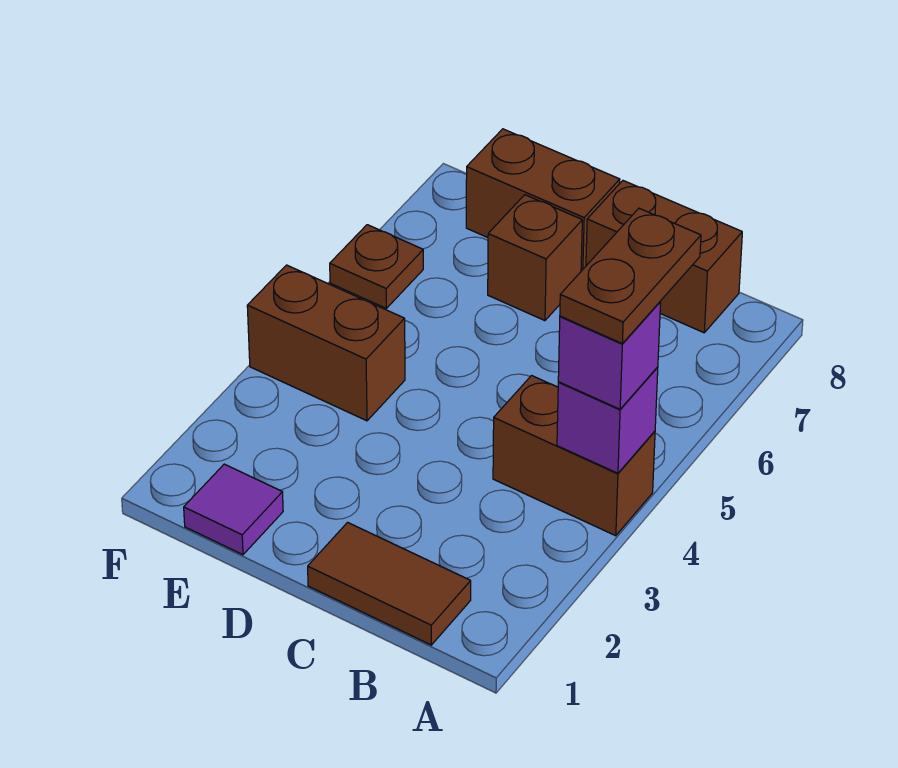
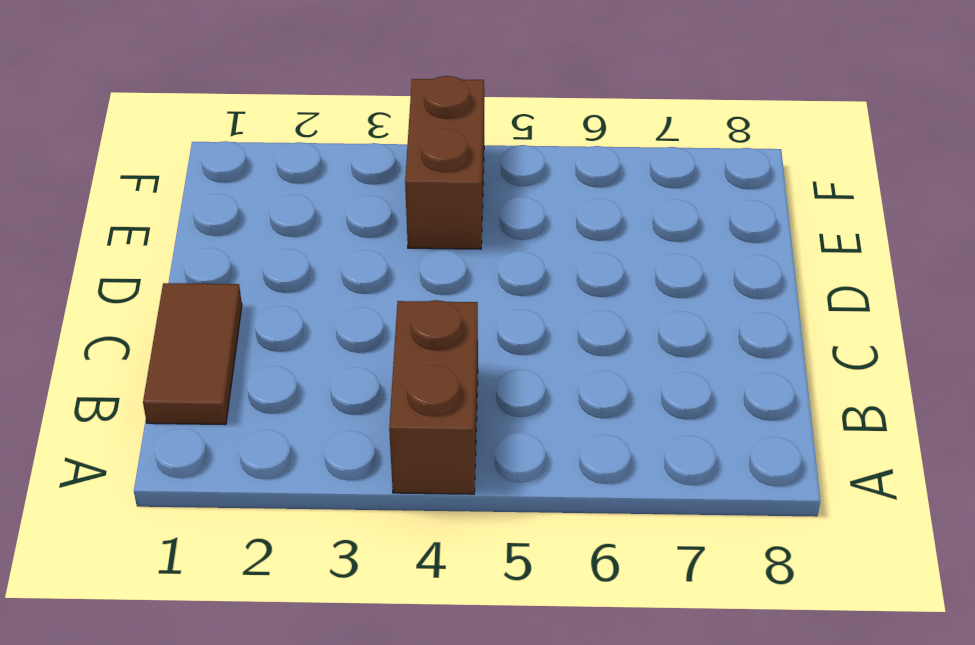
none -> brown brick B8:C8 level 1
none -> brown brick D7 level 1

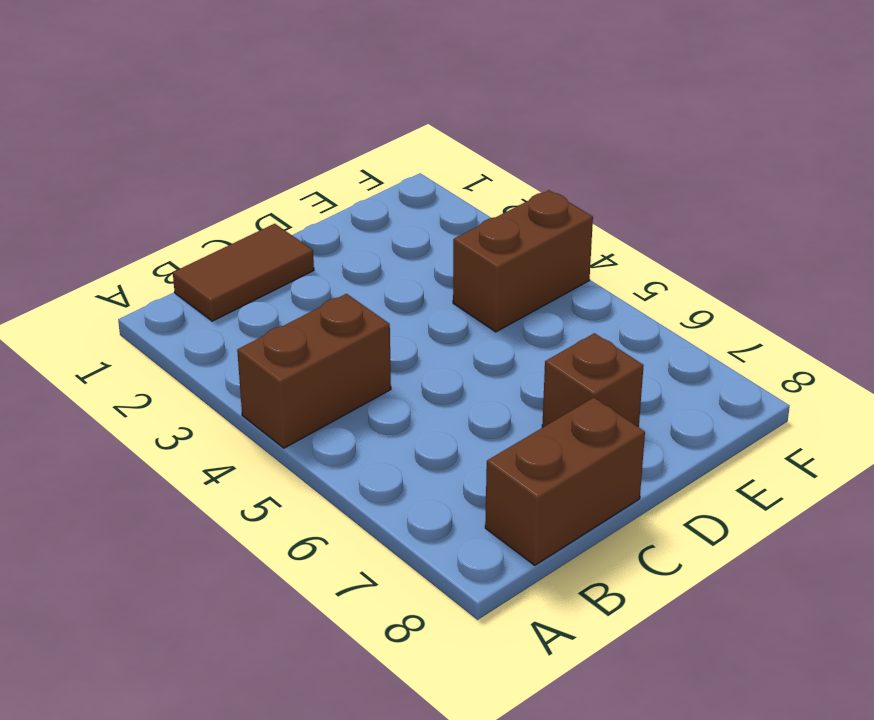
none -> brown brick D8:E8 level 1
none -> purple tile E1 level 1

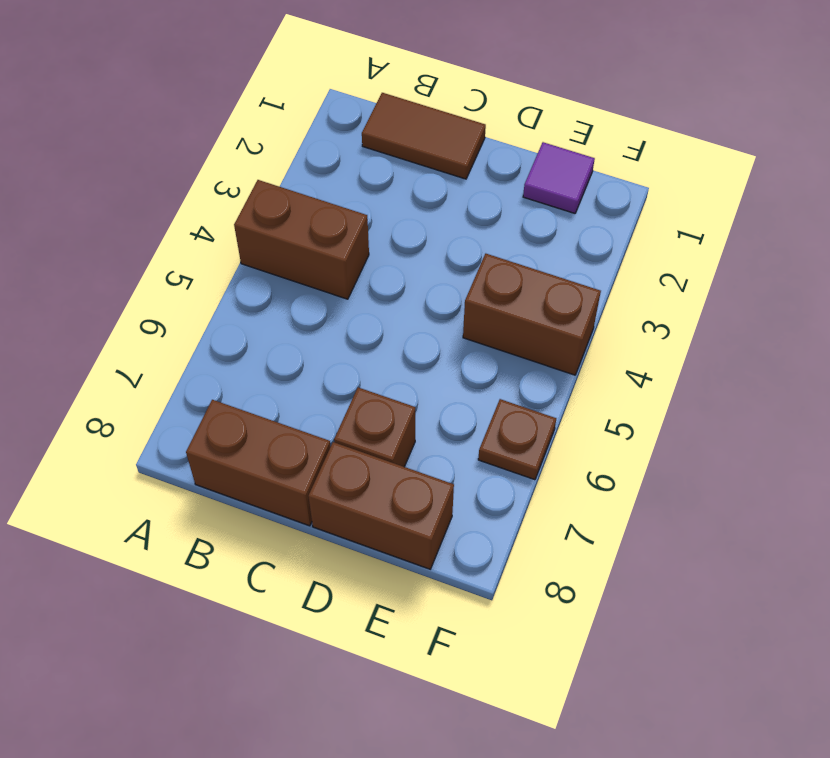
none -> purple brick A4 level 2
none -> purple brick A4 level 3

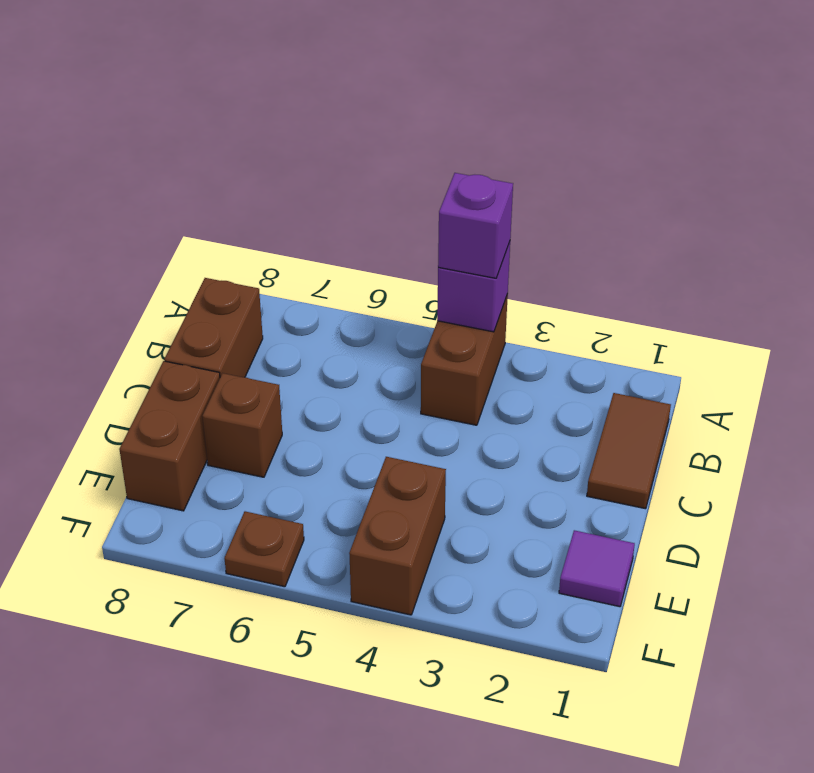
none -> brown plate A4:A5 level 4

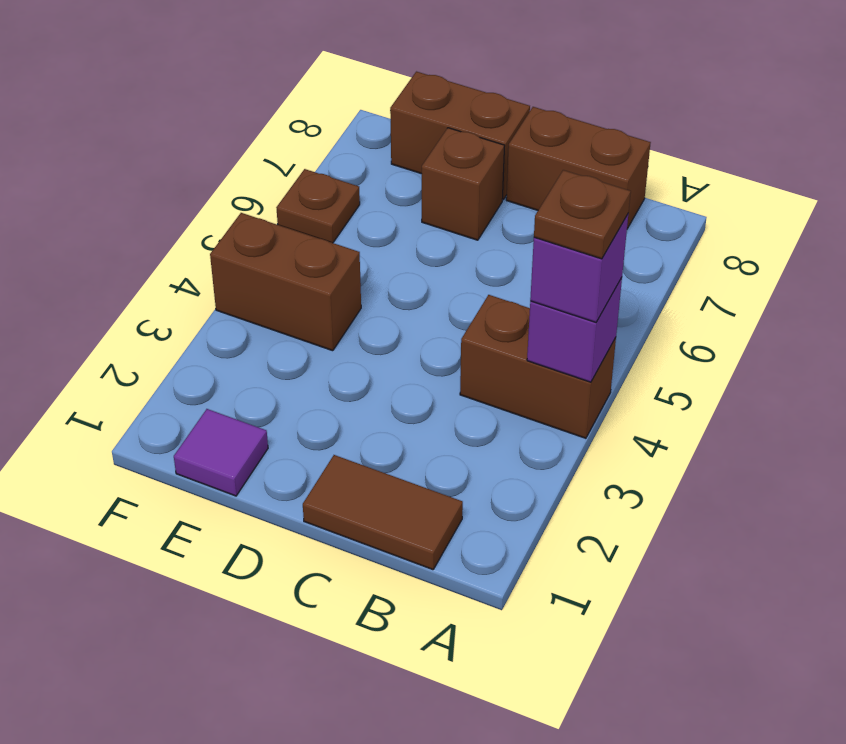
brown plate A4 level 4 -> brown plate A4:A5 level 4

